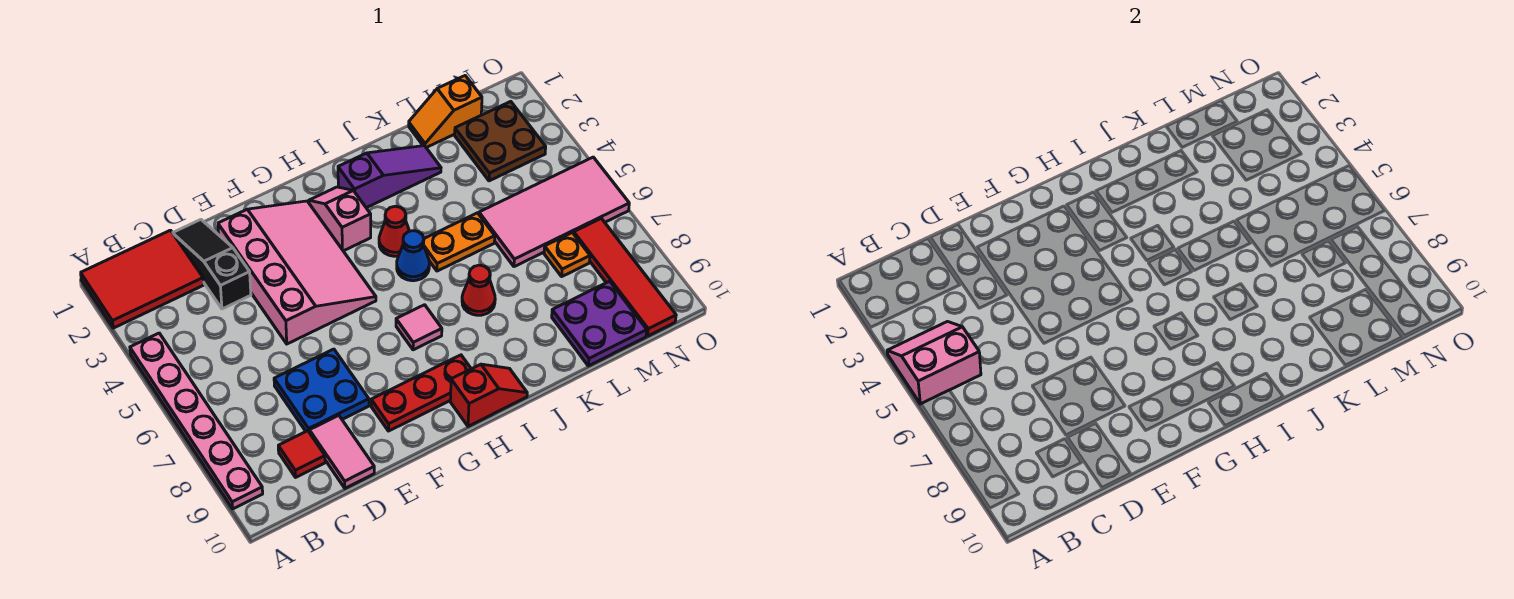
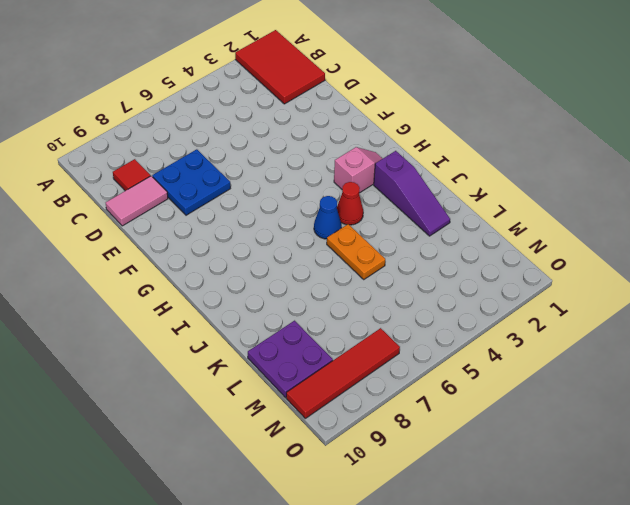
none -> pink plate A4:A9 level 1
none -> black slope D1:D3 level 1 top 3
none -> pink slope E2:G5 level 1 top E

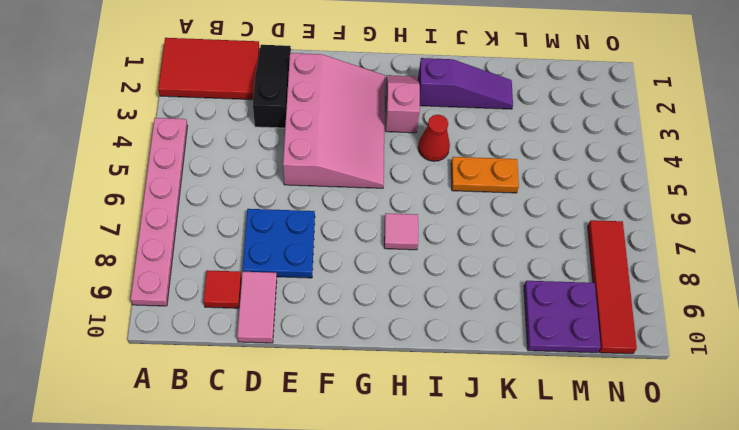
none -> red plate F9:H9 level 1
none -> red slope H10:I10 level 1 top H
none -> blue cone I5 level 1

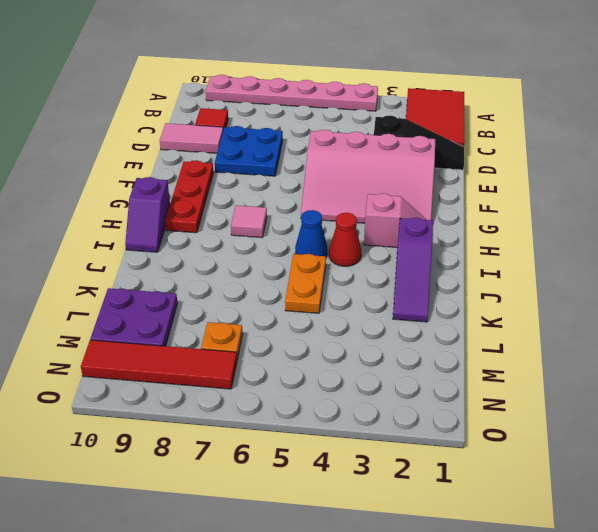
purple slope H10:I10 level 1 top H -> red slope H10:I10 level 1 top H
none -> red cone J7 level 1
none -> orange slope L1:M1 level 1 top M
none -> pink tile L5:O6 level 1

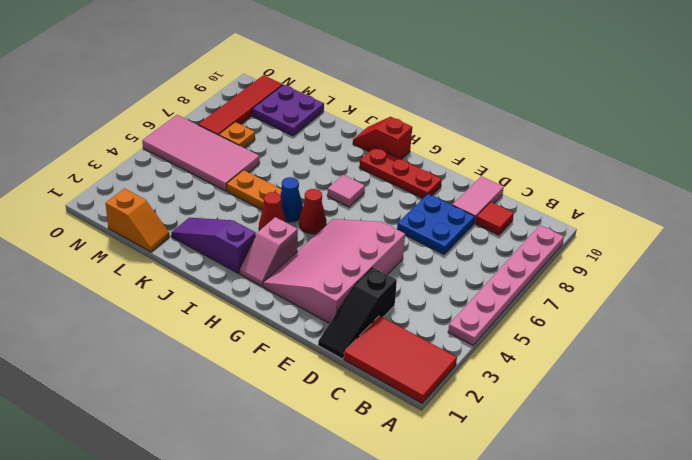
red cone H5 level 1 -> red cone J7 level 1
none -> brown plate M2:N3 level 1
none -> pink slope A4:B5 level 2 top 5

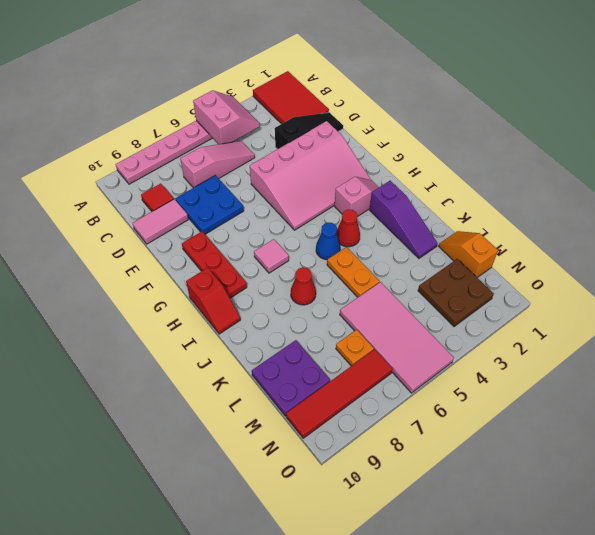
pink slope C5:C7 level 1 top 7 -> none

